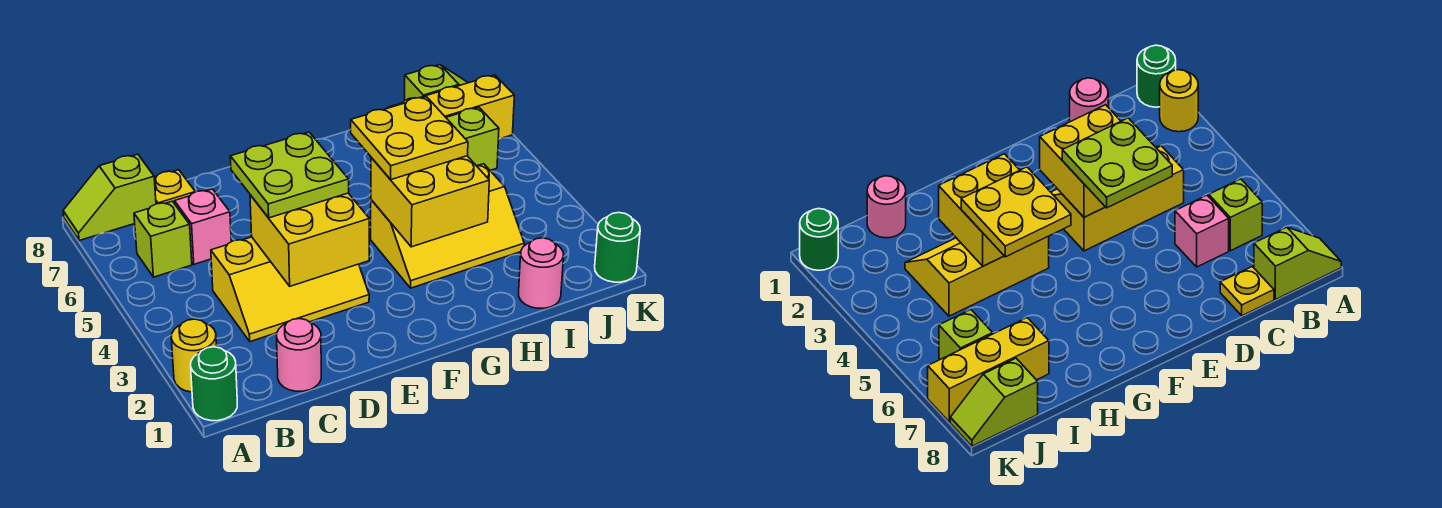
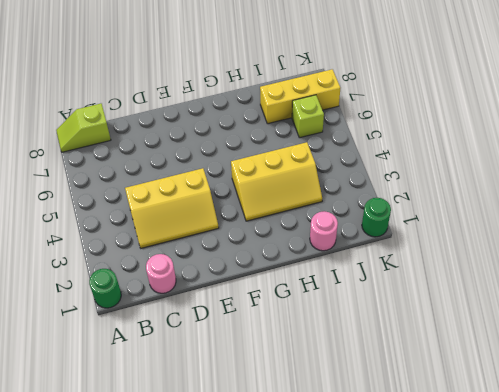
none -> yellow round brick A2 level 1
none -> lime brick B6 level 1
none -> pink brick C6 level 1

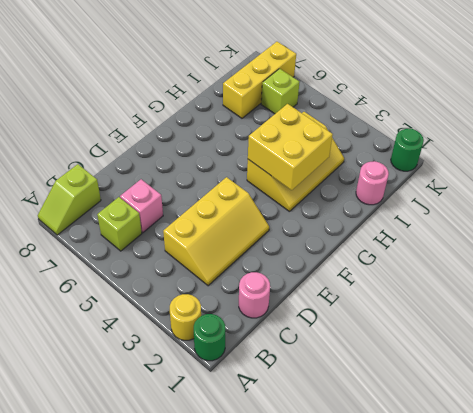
none -> yellow plate C8 level 1
none -> lime slope J8:K8 level 1 top J
none -> yellow brick D3:E4 level 2

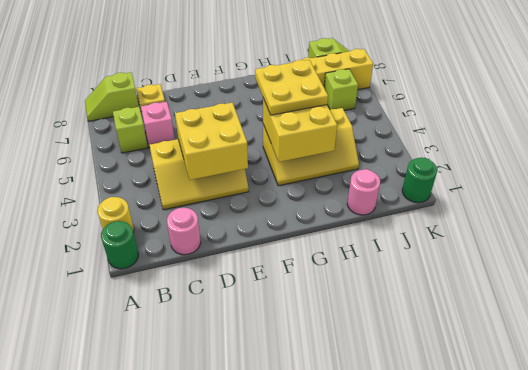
none -> lime plate D4:E5 level 3

